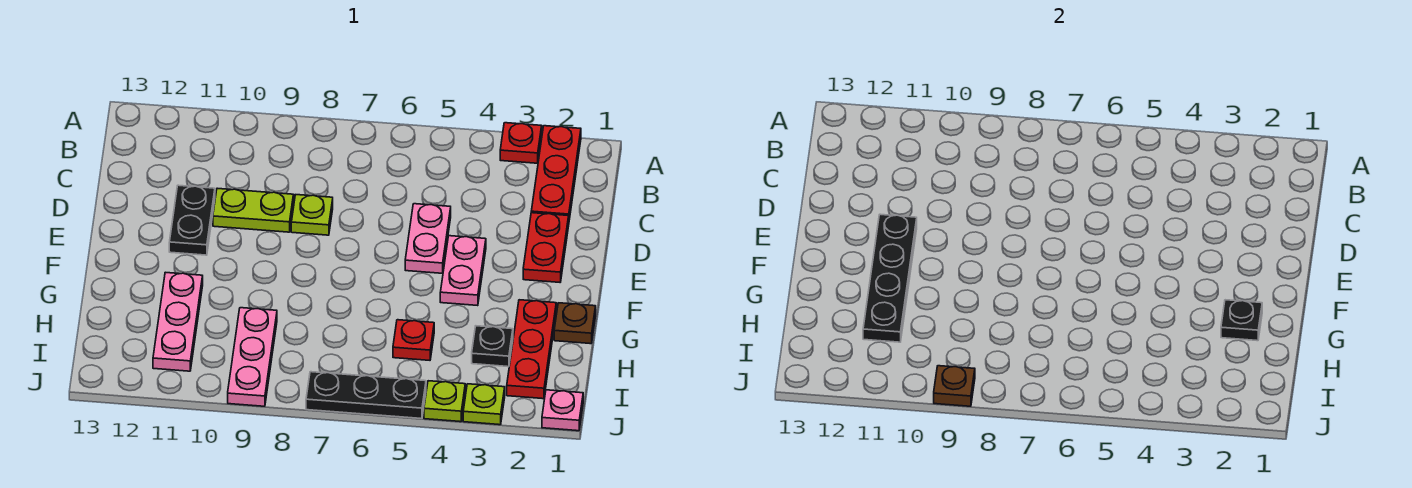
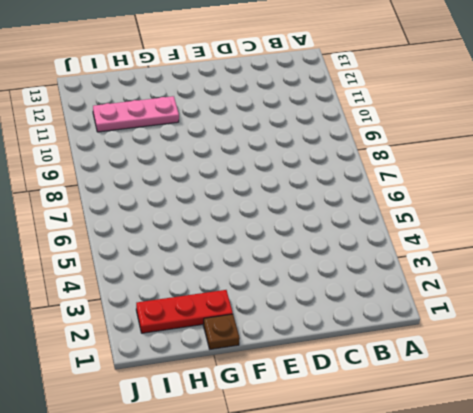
none -> red plate A2:C2 level 1
none -> red plate A3 level 1
none -> red plate D2:E2 level 1

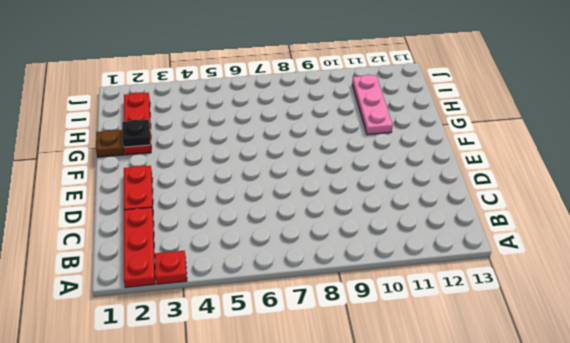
none -> pink plate D5:E5 level 1
none -> lime plate D8 level 1
none -> lime plate D9:D10 level 1

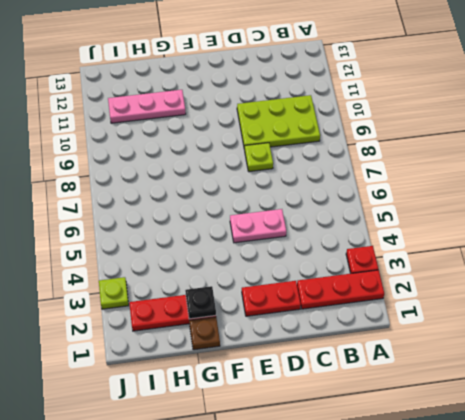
lime plate B9:D10 level 1 -> lime plate D9:D10 level 1
none -> black plate D11:E11 level 1
none -> pink plate E4:F4 level 1
none -> black plate H3 level 1

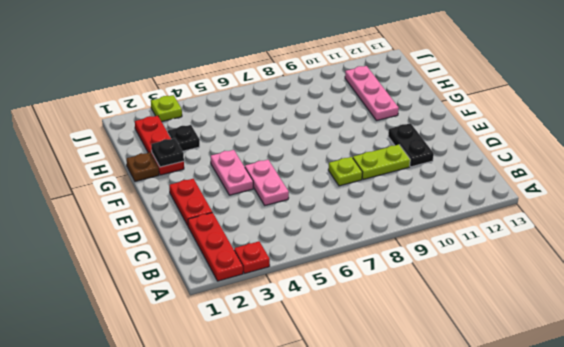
none -> red plate H5 level 1
none -> pink plate H9:J9 level 1
none -> pink plate J1 level 1

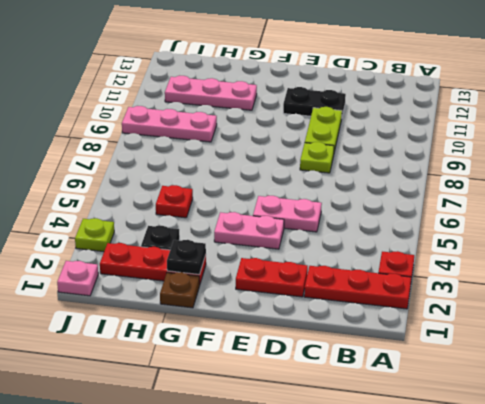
none -> lime plate J4 level 1
none -> black plate J5:J7 level 1
none -> black plate E11:H11 level 2

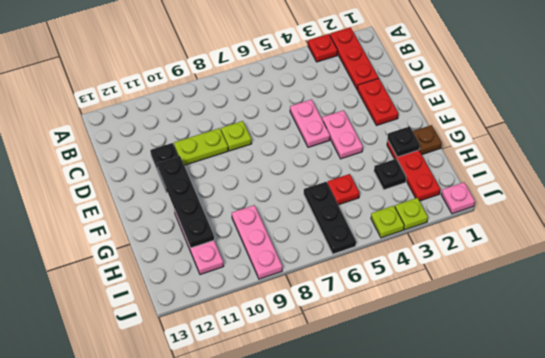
black plate H6:J6 level 1 -> black plate J5:J7 level 1
none -> brown plate J9 level 2

